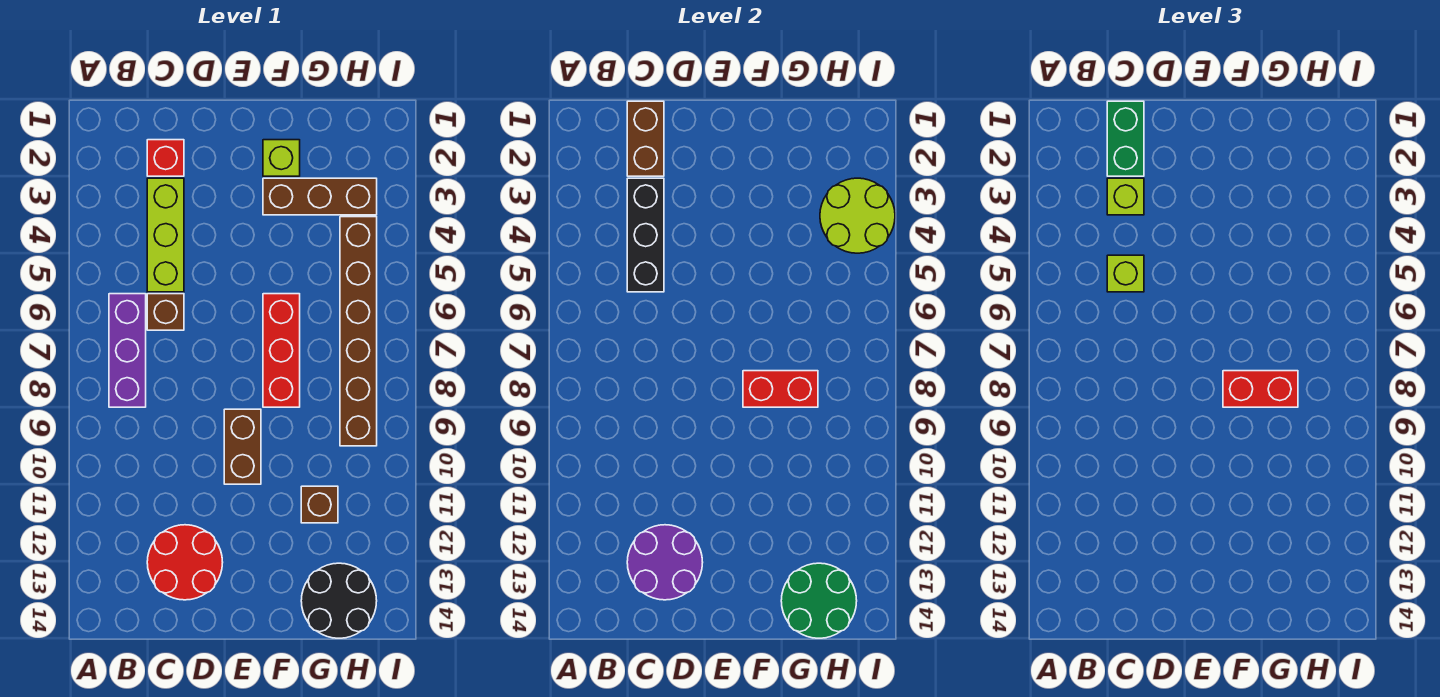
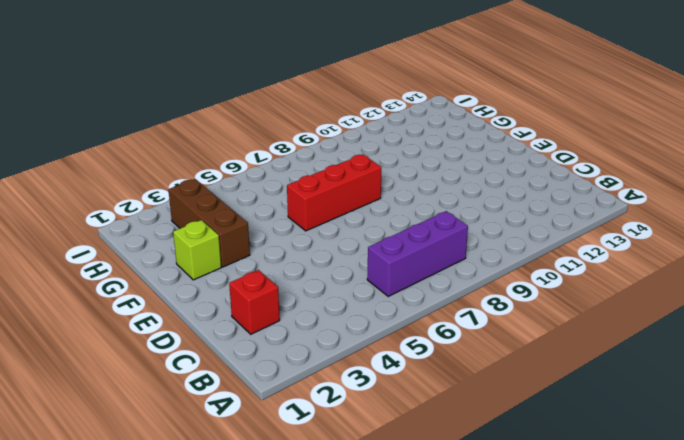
none -> lime brick C3:C5 level 1
none -> brown brick C6 level 1
none -> red round brick C12:D13 level 1

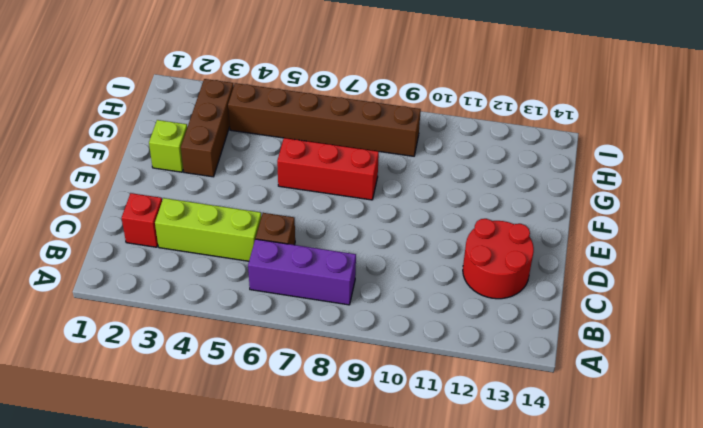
none -> brown brick E9:E10 level 1
none -> brown brick G11 level 1
none -> black round brick G13:H14 level 1

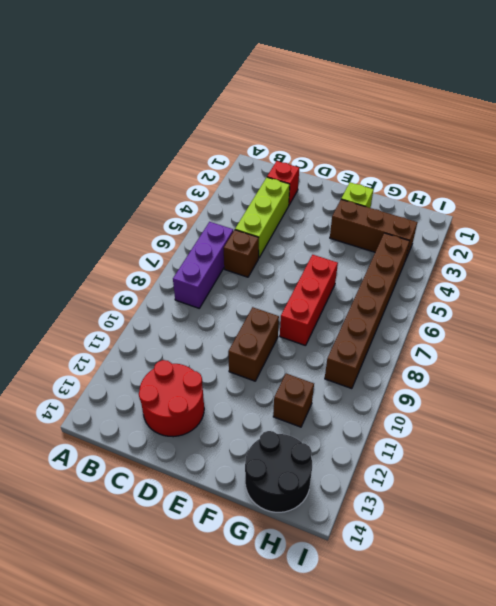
none -> brown brick C1:C2 level 2
none -> black brick C3:C5 level 2
none -> purple round brick C12:D13 level 2

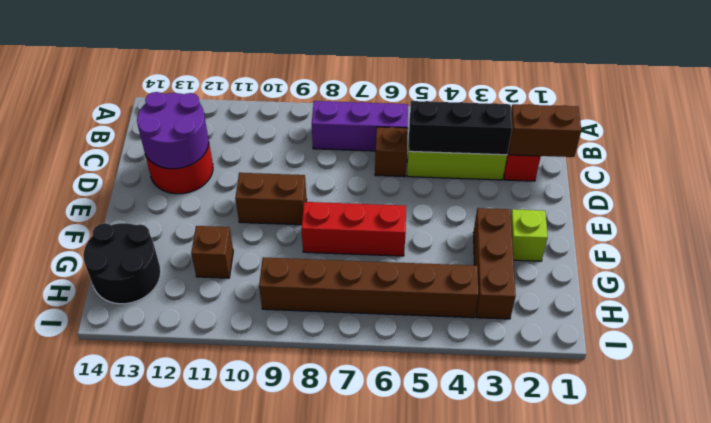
none -> red brick F8:G8 level 2
none -> green round brick G13:H14 level 2
none -> lime round brick H3:I4 level 2

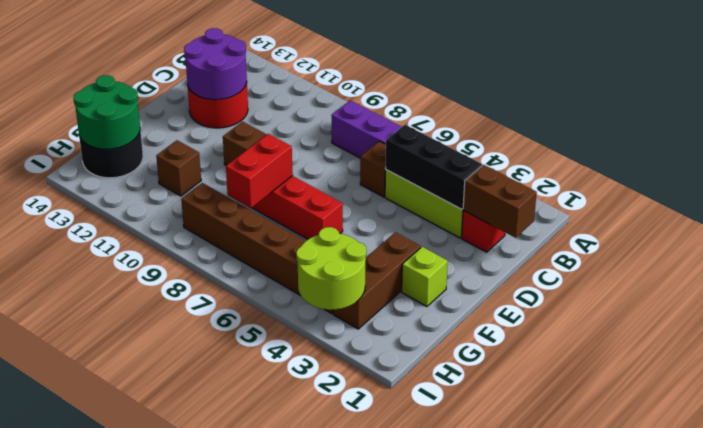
none -> green brick C1:C2 level 3
none -> lime brick C3 level 3
none -> lime brick C5 level 3

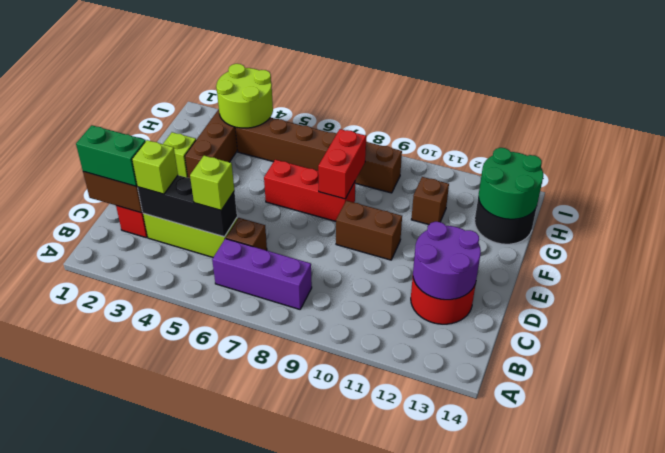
none -> red brick F8:G8 level 3

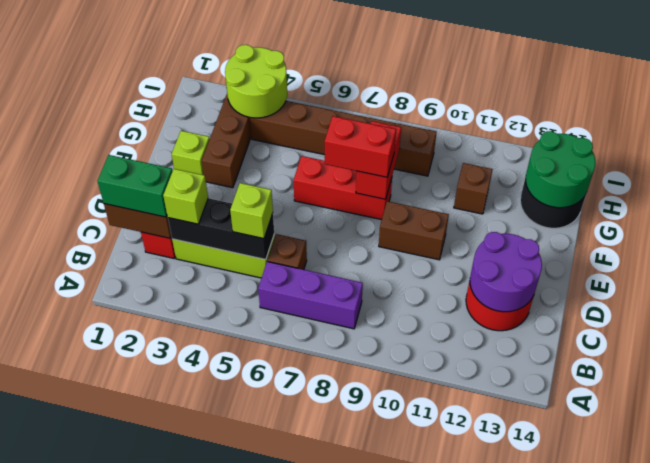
red brick F7:F8 level 3 -> red brick F8:G8 level 3

